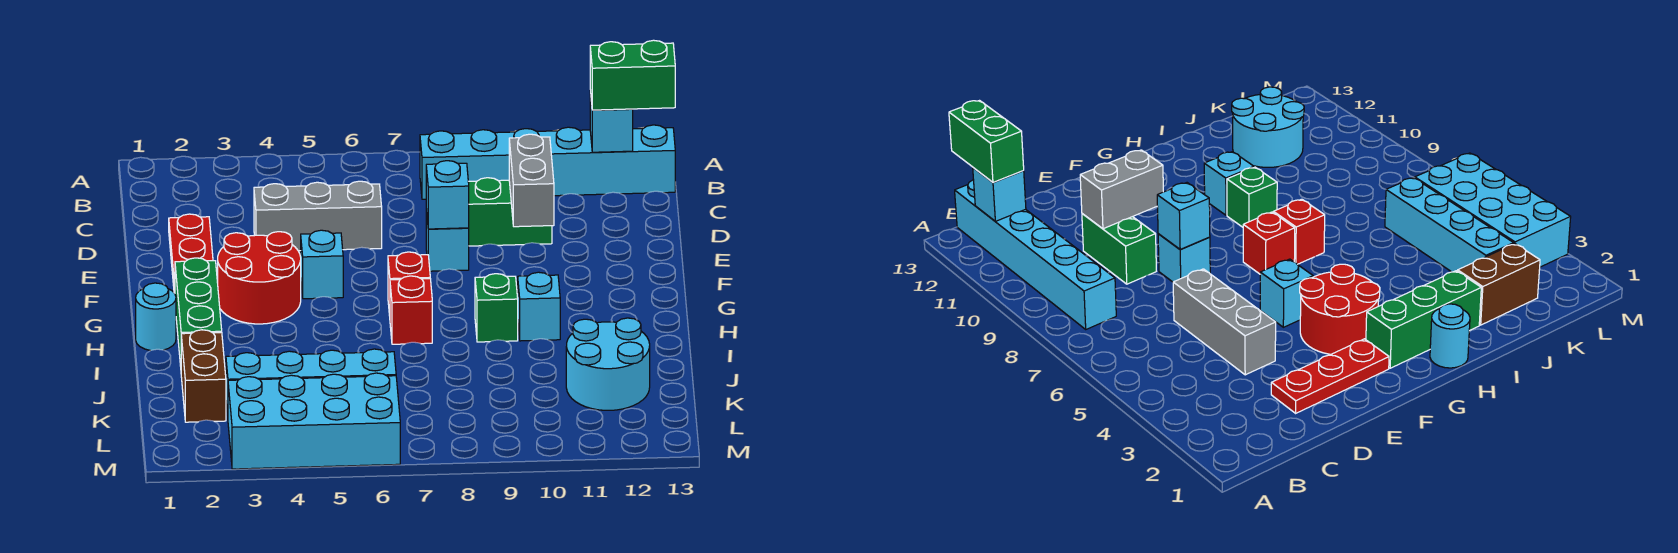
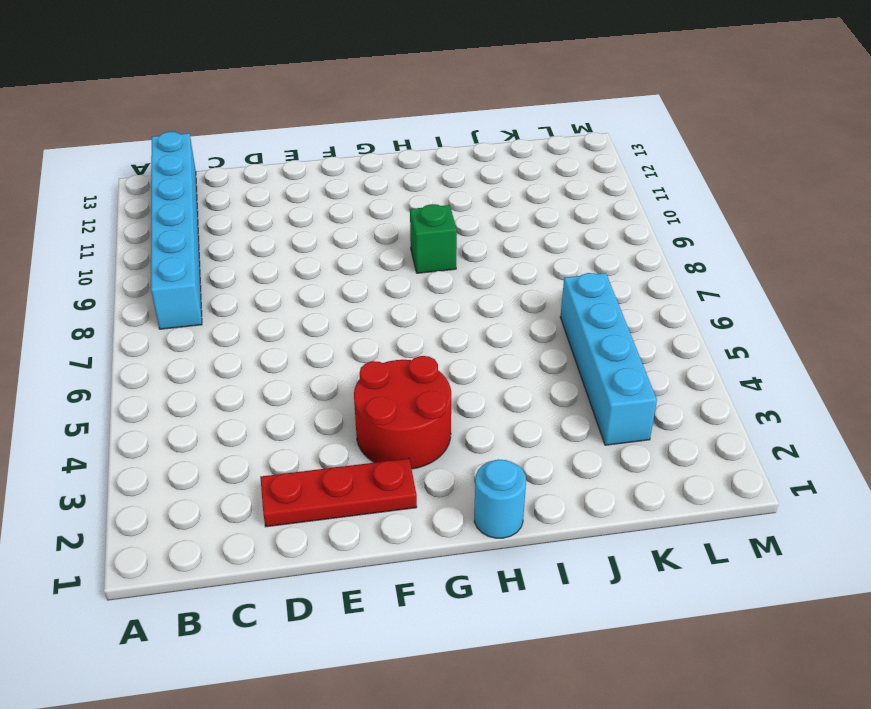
none -> grey brick D4:D6 level 1
none -> green brick D9:D10 level 1
none -> cyan brick E8 level 1

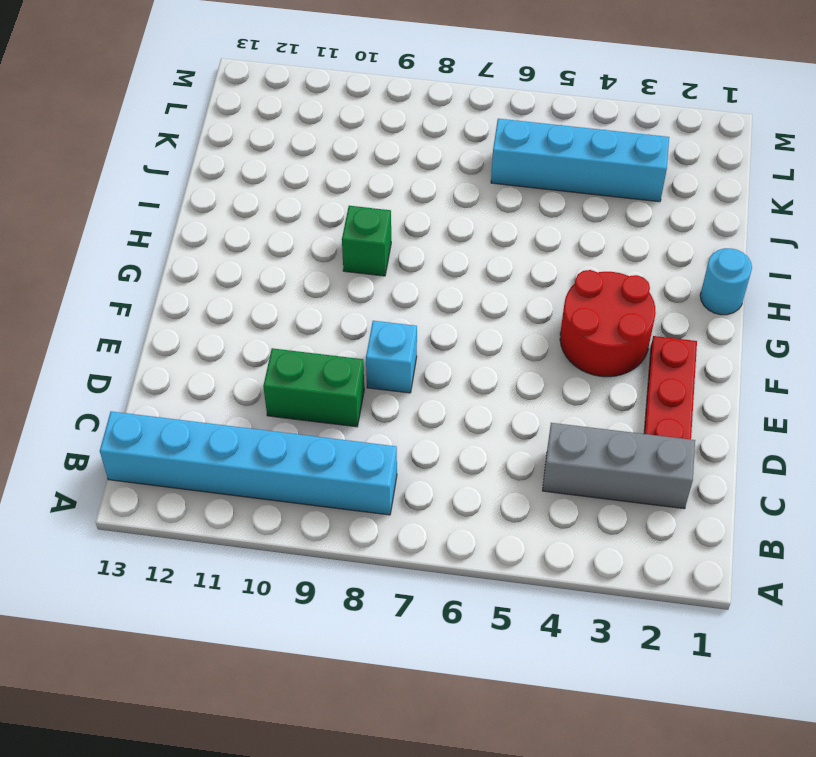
grey brick C2:C4 level 1 -> grey brick D4:D6 level 1
none -> cyan brick F5 level 1
none -> green brick G2:I2 level 1
none -> red brick G7 level 1

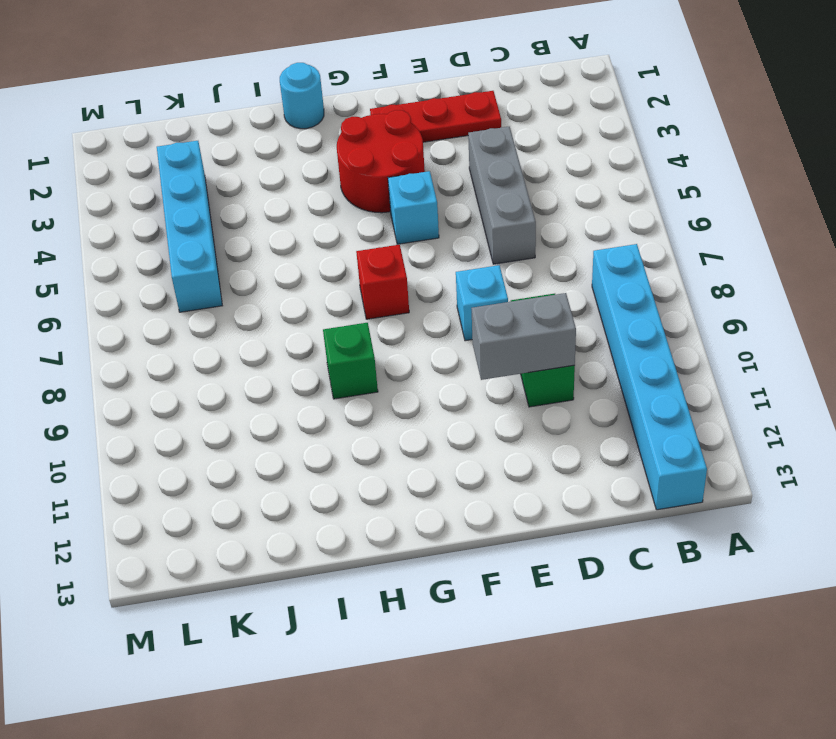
none -> green brick G2:I2 level 1
none -> red brick H7 level 1
none -> cyan brick H10 level 1

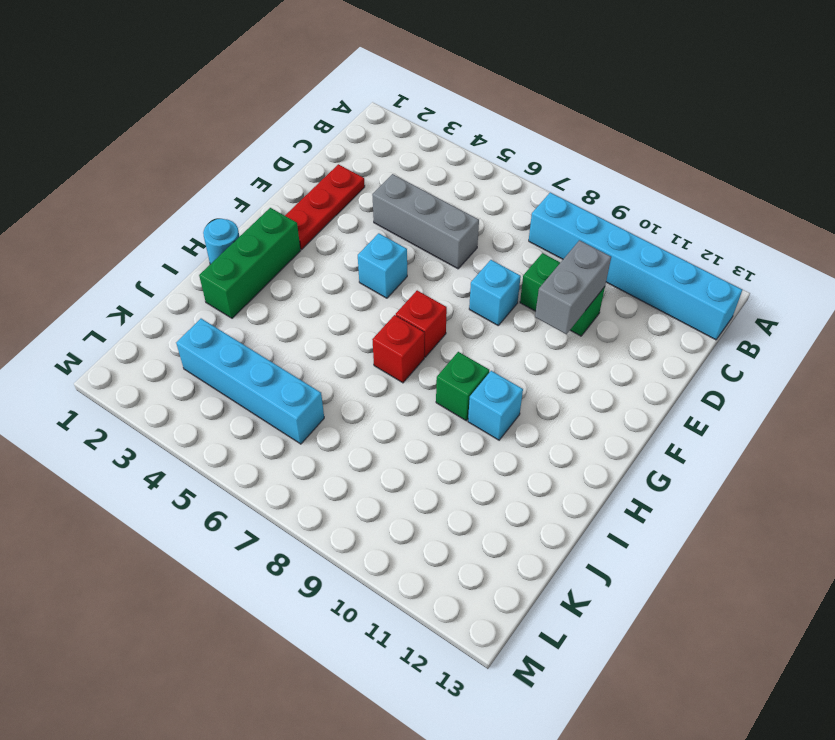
none -> red round brick F3:G4 level 1
none -> brown brick J2:K2 level 1
none -> cyan round brick J11:K12 level 1

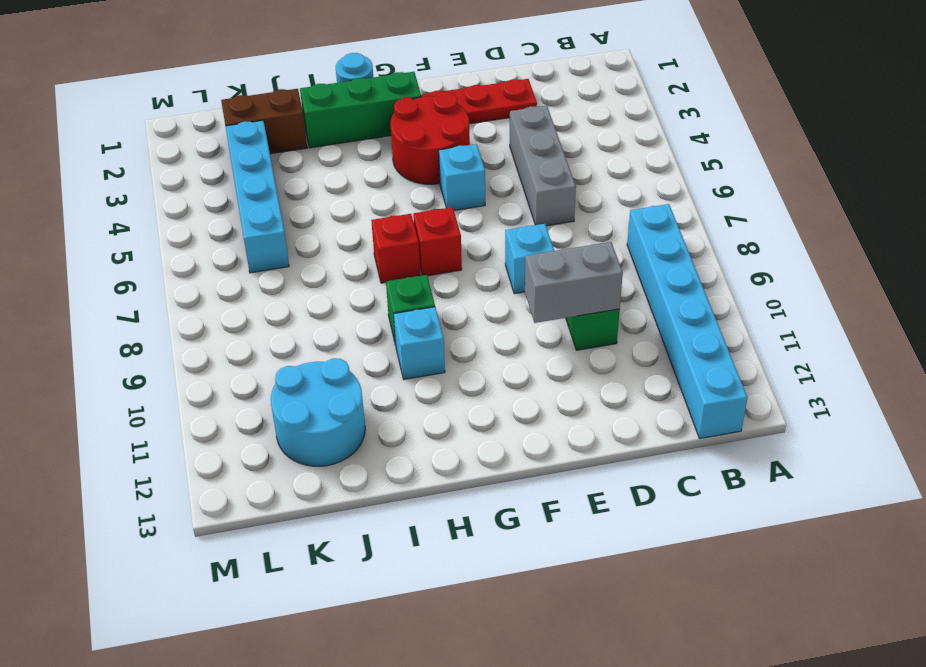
none -> cyan brick L3:M6 level 1
none -> cyan brick B12 level 2
none -> cyan brick E8 level 2

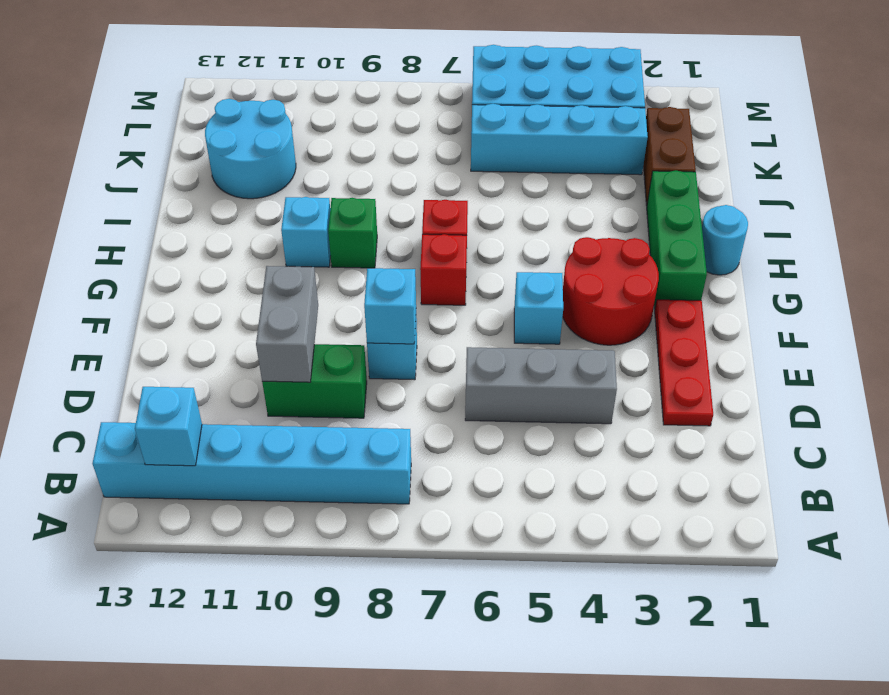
none -> green brick B12:B13 level 3

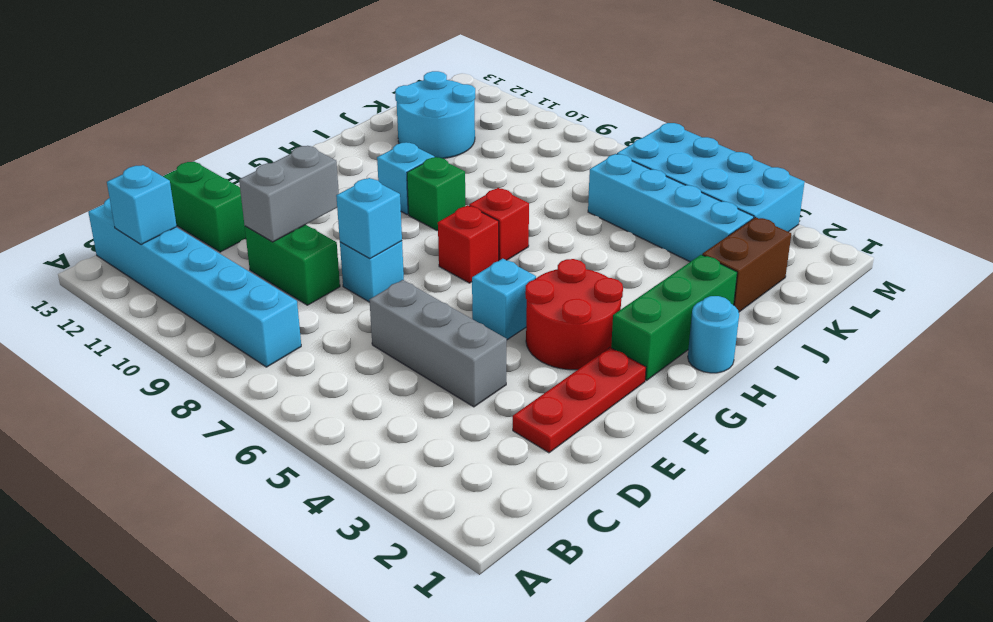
green brick D12:D13 level 1 -> green brick B12:B13 level 3

